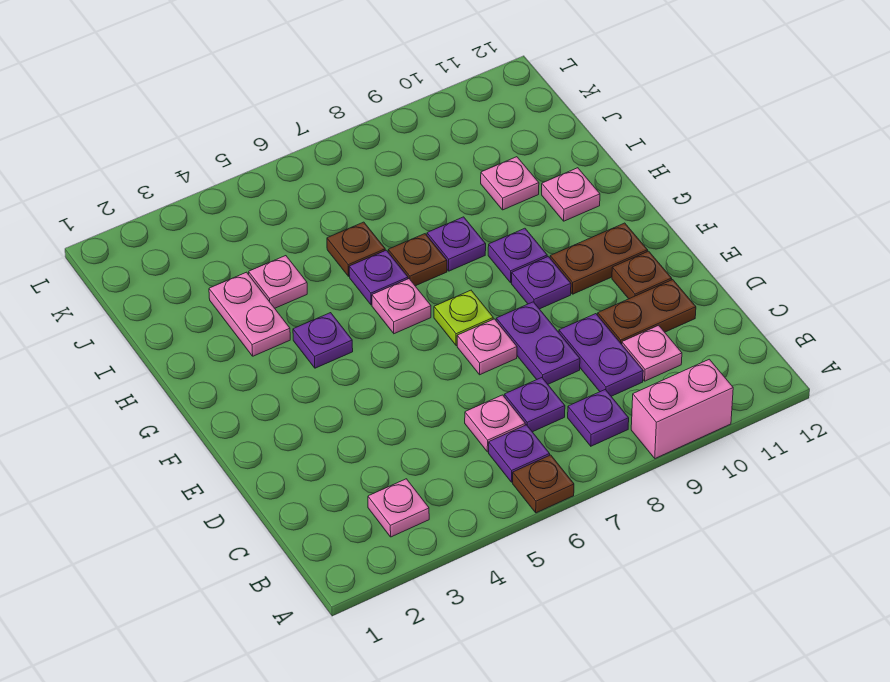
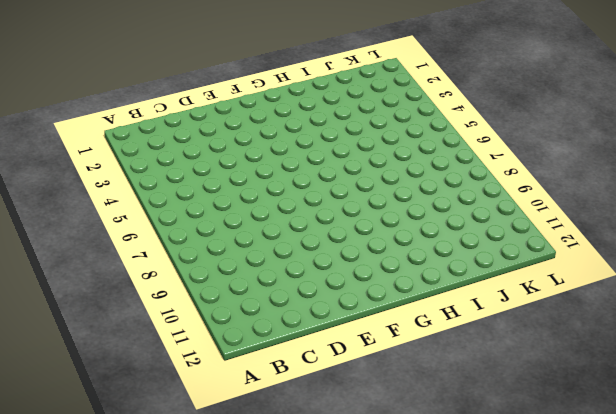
none -> brown plate A6 level 1
none -> pink brick A9:A10 level 1
none -> pink plate B3 level 1

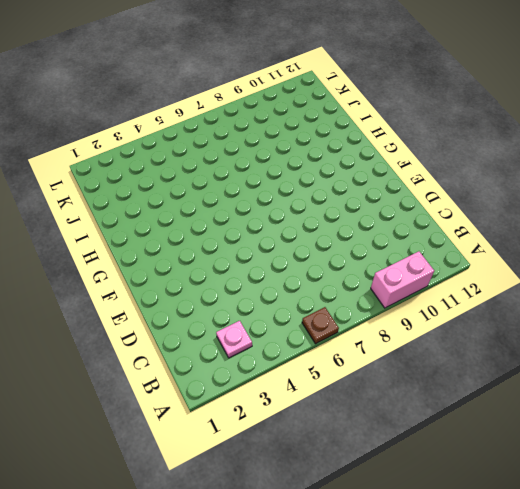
none -> purple plate B6 level 1
none -> purple plate B8 level 1
none -> pink plate C6 level 1

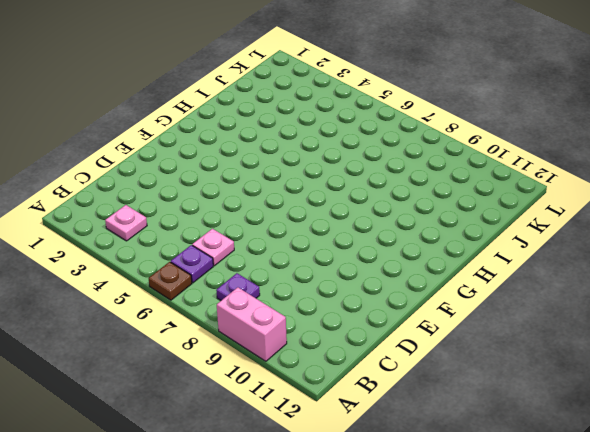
none -> purple plate C7 level 1
none -> purple plate C9:D9 level 1
none -> pink plate C10 level 1

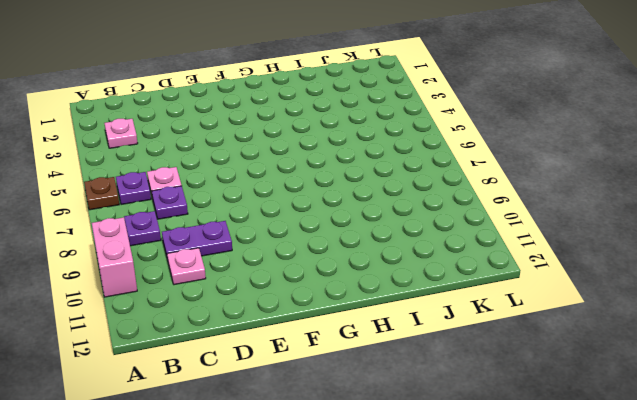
none -> purple plate D8:E8 level 1
none -> brown plate D10:D11 level 1
none -> pink plate E7 level 1

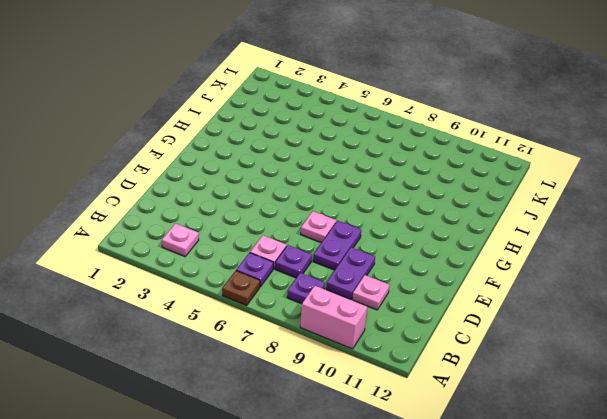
none -> brown plate D10:D11 level 1
none -> brown plate E11 level 1
none -> lime plate F7 level 1

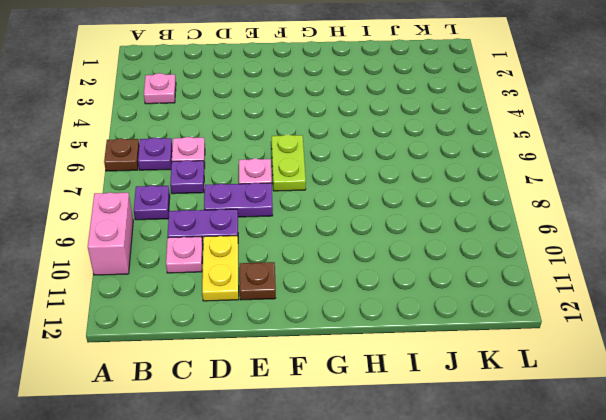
yellow plate D10:D11 level 1 -> brown plate D10:D11 level 1
lime plate F6:F7 level 1 -> lime plate F7 level 1
none -> purple plate F9 level 1
none -> brown plate F10:F11 level 1
none -> purple plate G4 level 1

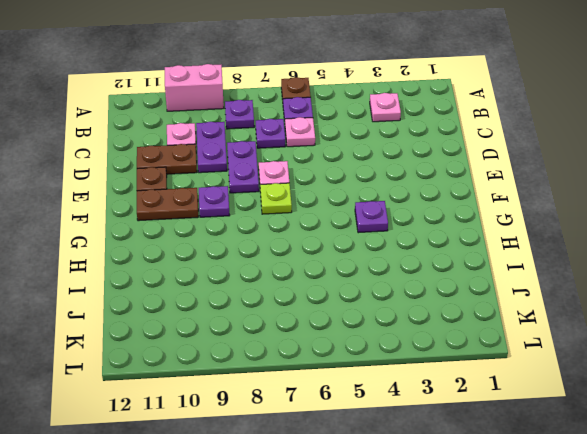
none -> pink plate G6 level 1
none -> purple plate G9 level 1
none -> pink plate H3:I3 level 1

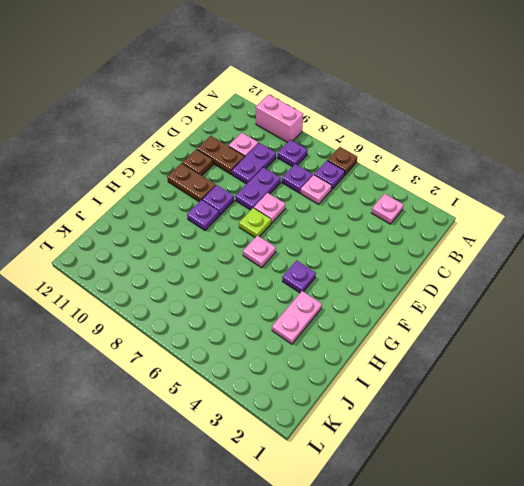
none -> purple plate H6 level 1
none -> brown plate H7 level 1
none -> purple plate H8 level 1

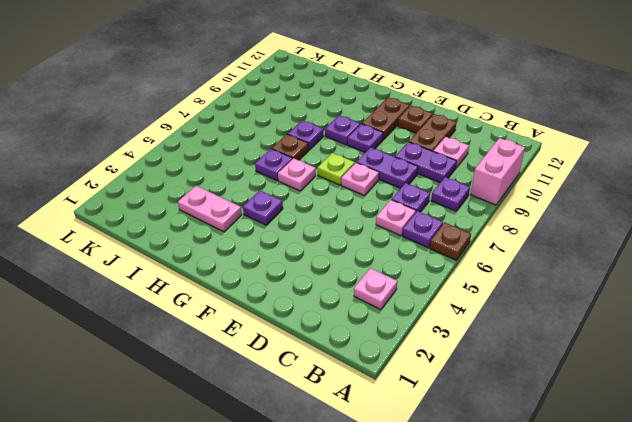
none -> pink plate H11 level 1
none -> pink plate I4 level 1
none -> brown plate I6 level 1

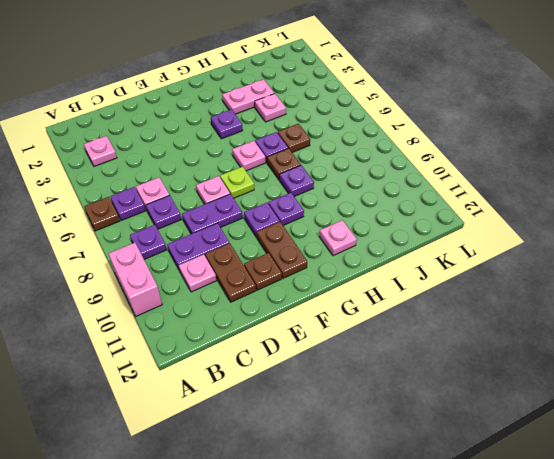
none -> pink plate I10 level 1

